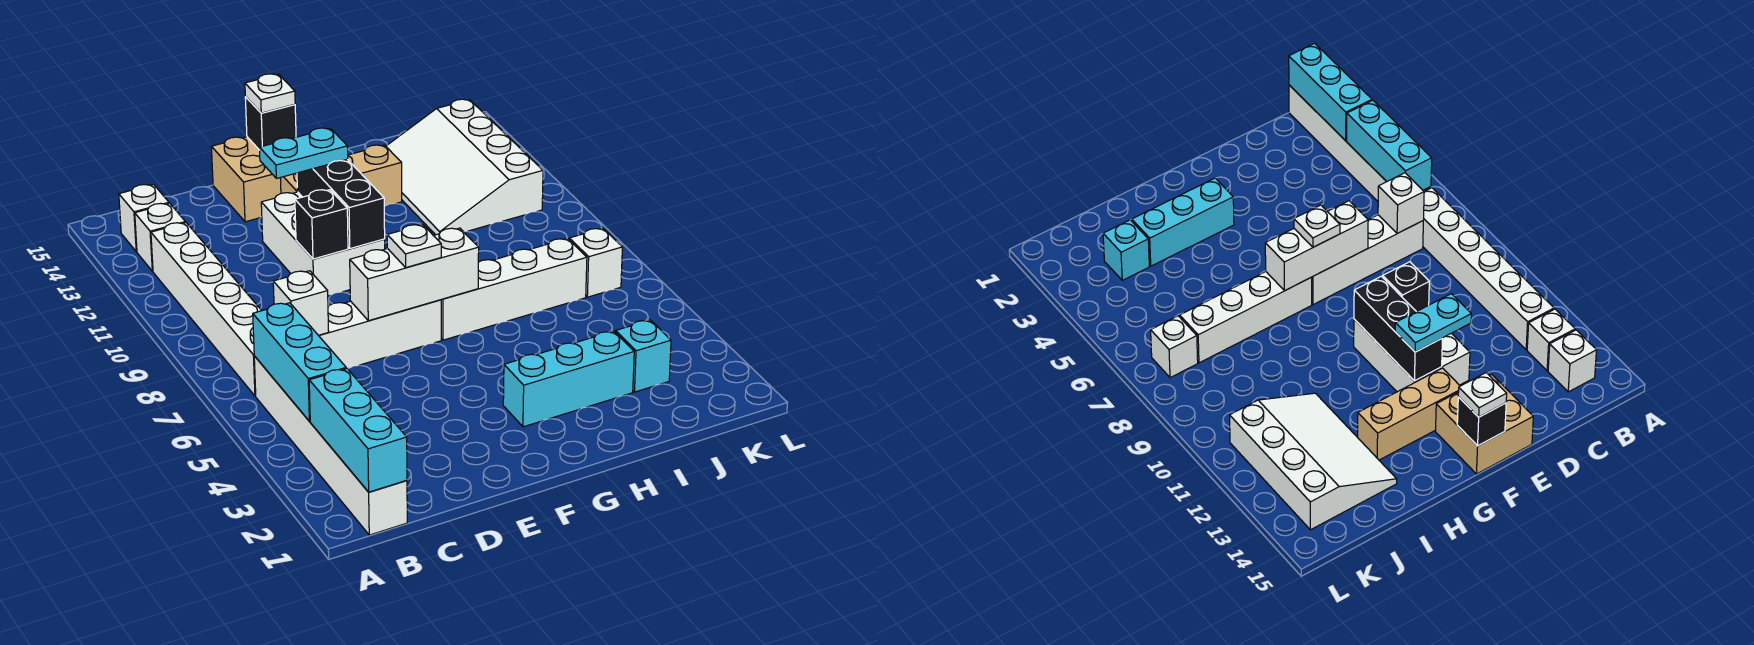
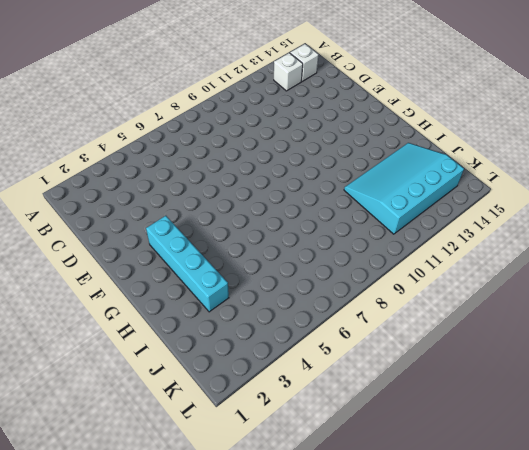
cyan brick F3:I3 level 1 -> cyan brick G3:I3 level 1
cyan slope I11:K14 level 1 top K -> white slope I11:K14 level 1 top K
none -> white brick B1:B6 level 1
none -> white brick B7:B12 level 1
none -> white brick C7:F7 level 1

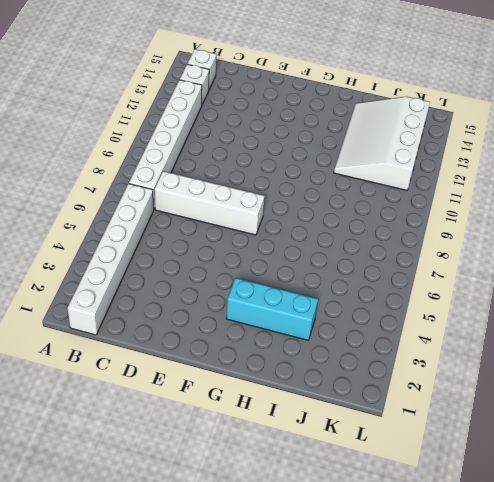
none -> white brick E10:F12 level 1
none -> tan brick E14:F15 level 1
none -> tan brick F13:H13 level 1

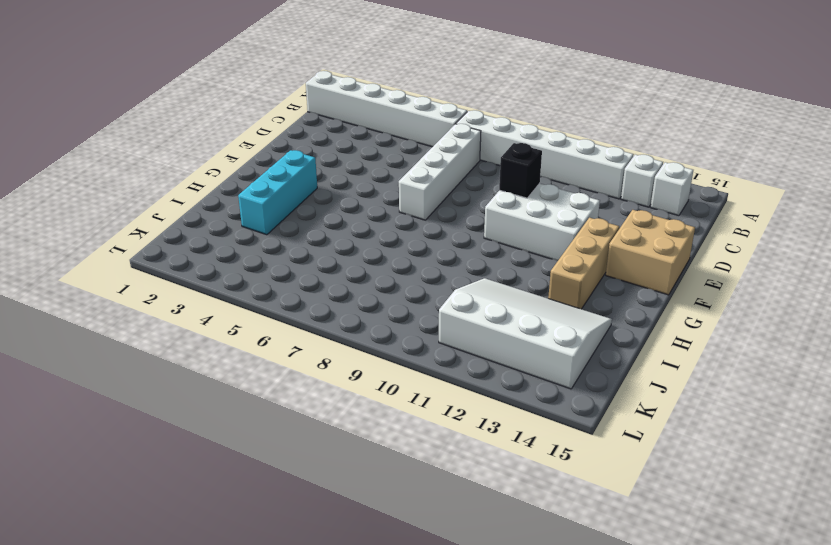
none -> white brick G7:J7 level 1
none -> cyan brick J3 level 1
none -> white brick K7 level 1

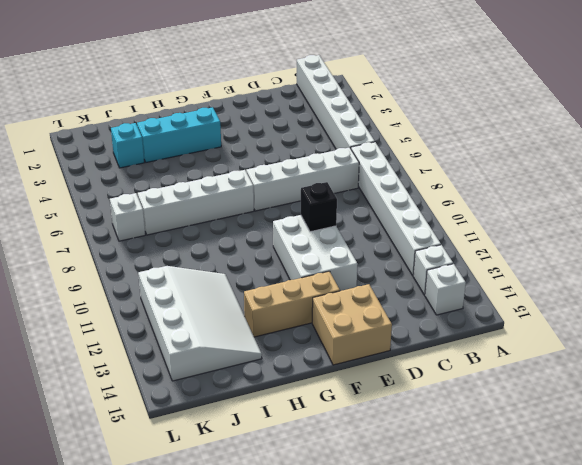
none -> cyan brick B1:B3 level 2
none -> cyan brick B4:B6 level 2
none -> white brick C7 level 2

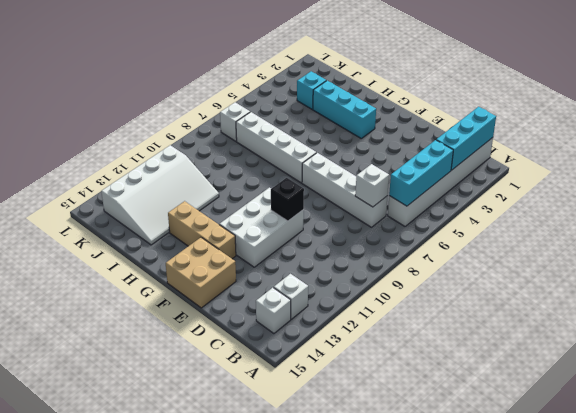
none -> white brick B7:B12 level 1
none -> white brick E7:G7 level 2
none -> black brick F10:F12 level 2

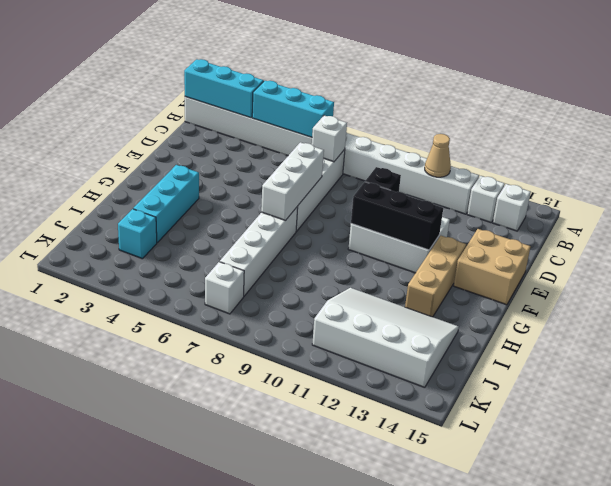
tan cone B11 level 2 -> none
none -> black brick F15 level 2
none -> cyan plate E12:F12 level 3
none -> white plate F7 level 3

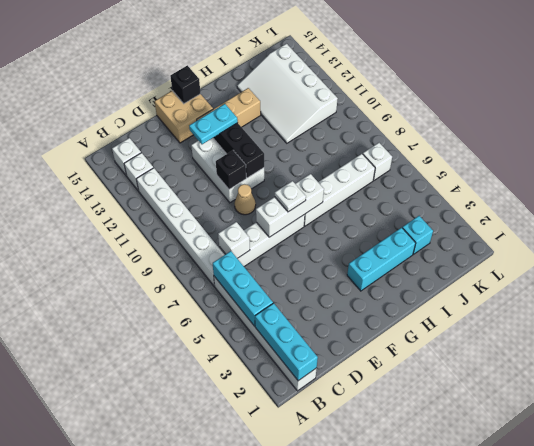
tan cone E9 level 1 -> none
none -> white plate F15 level 3

